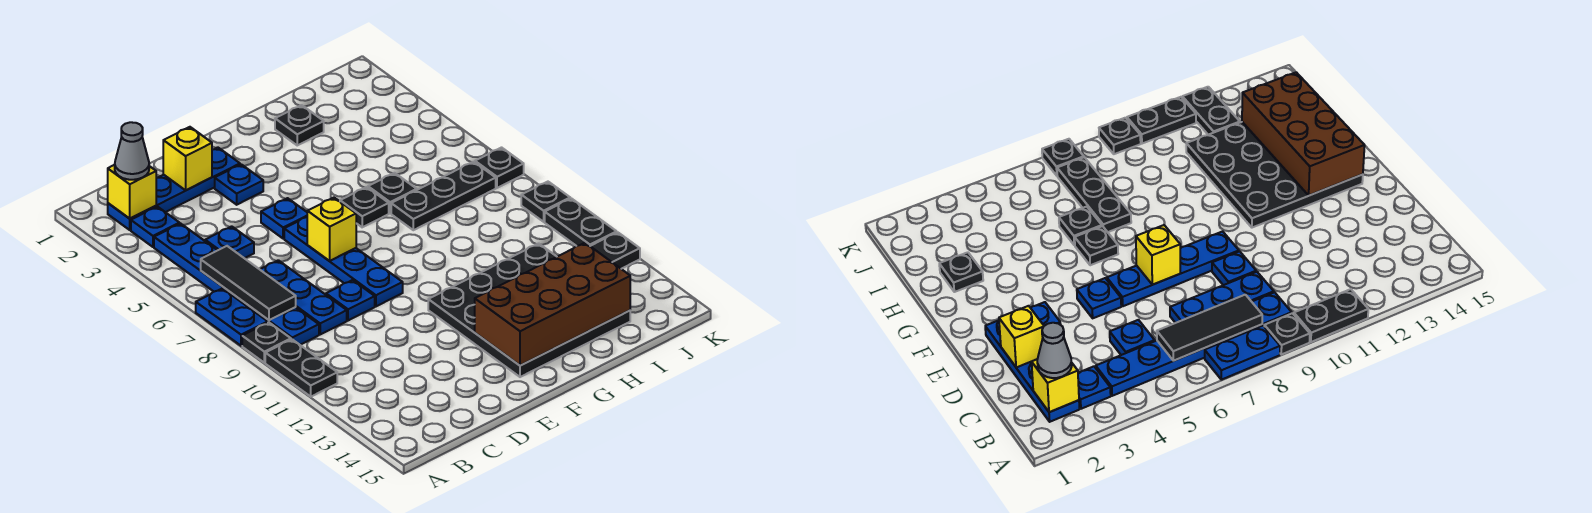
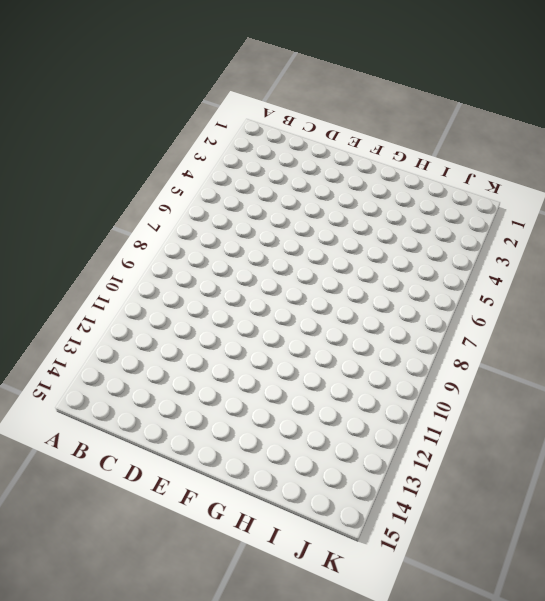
none -> blue plate A7:A8 level 1
none -> black plate A9 level 1
none -> black plate A10:A11 level 1

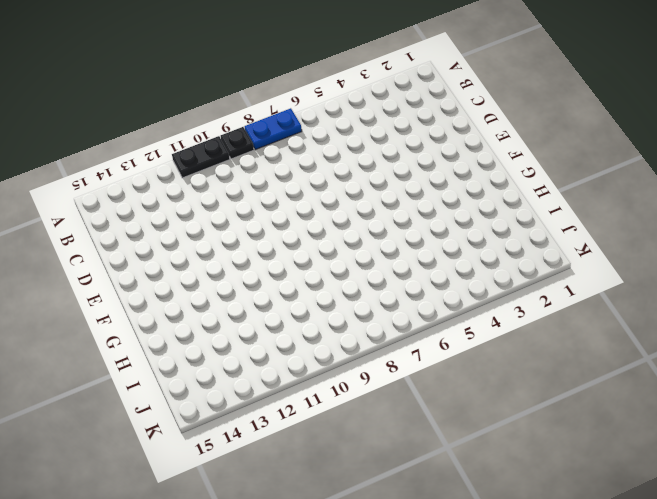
none -> blue plate B2:E2 level 1
none -> blue plate B3 level 1
none -> blue plate B4:B9 level 1

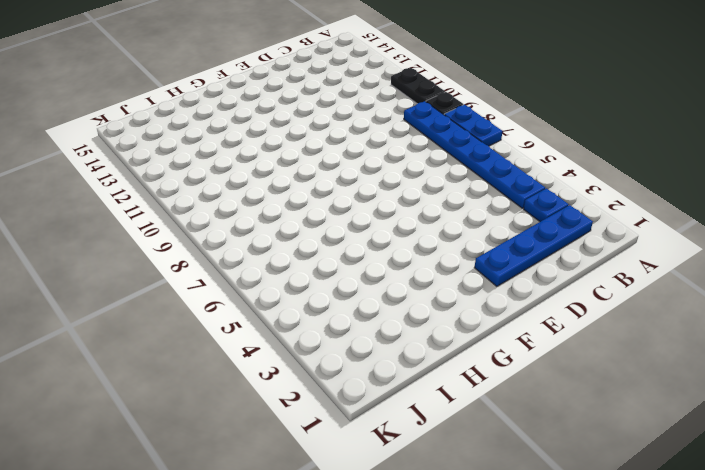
none -> blue plate C5 level 1
none -> blue plate C7:C9 level 1
none -> blue plate D9 level 1

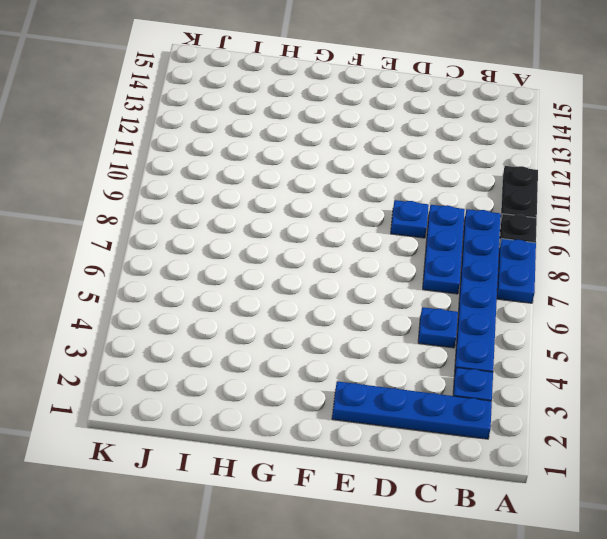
none -> blue plate E3 level 1
none -> blue plate E5 level 1
none -> blue plate E6:E9 level 1

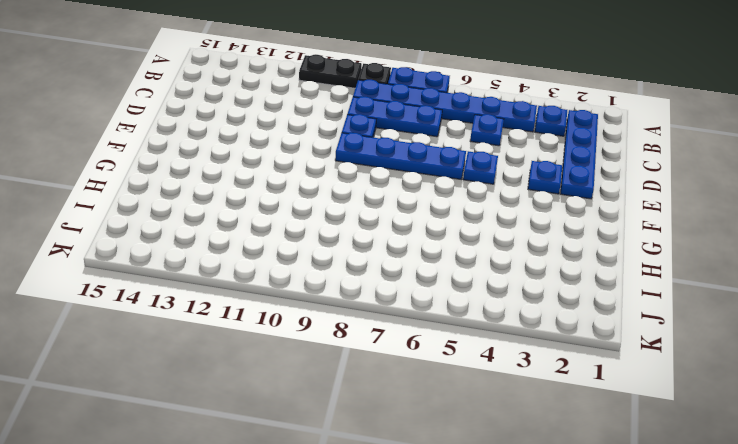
none -> black plate F11:I14 level 1
none -> black plate G6 level 1
none -> black plate H2 level 1

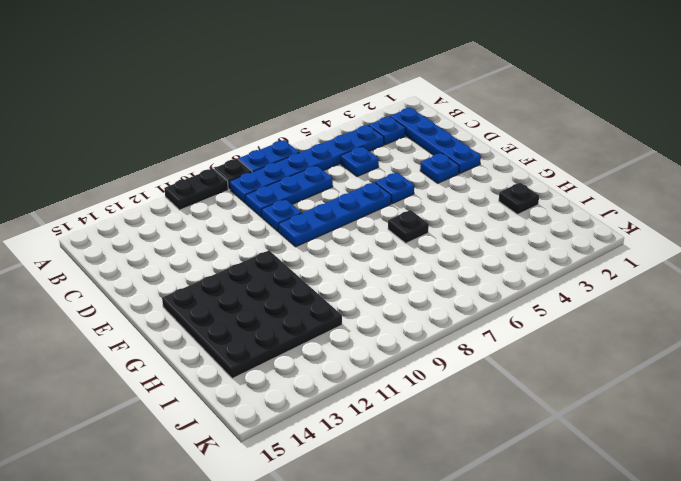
none -> black plate H6 level 1
none -> black plate H7:J7 level 1
none -> black plate J12:K12 level 1

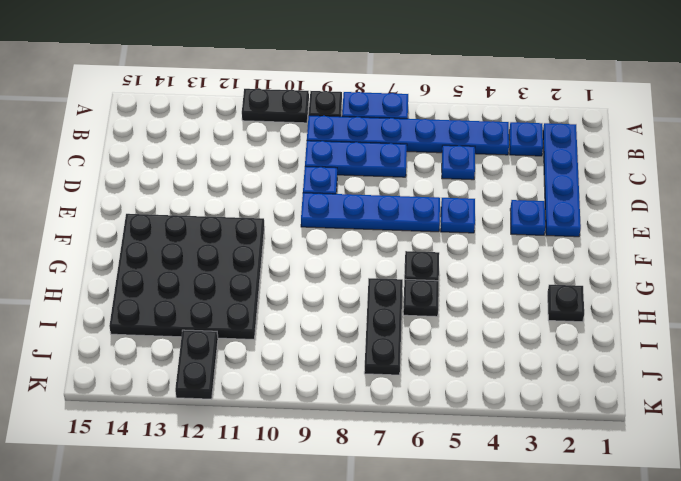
none -> black plate K7 level 1
none -> black plate K9 level 1
none -> black plate K10:K11 level 1

